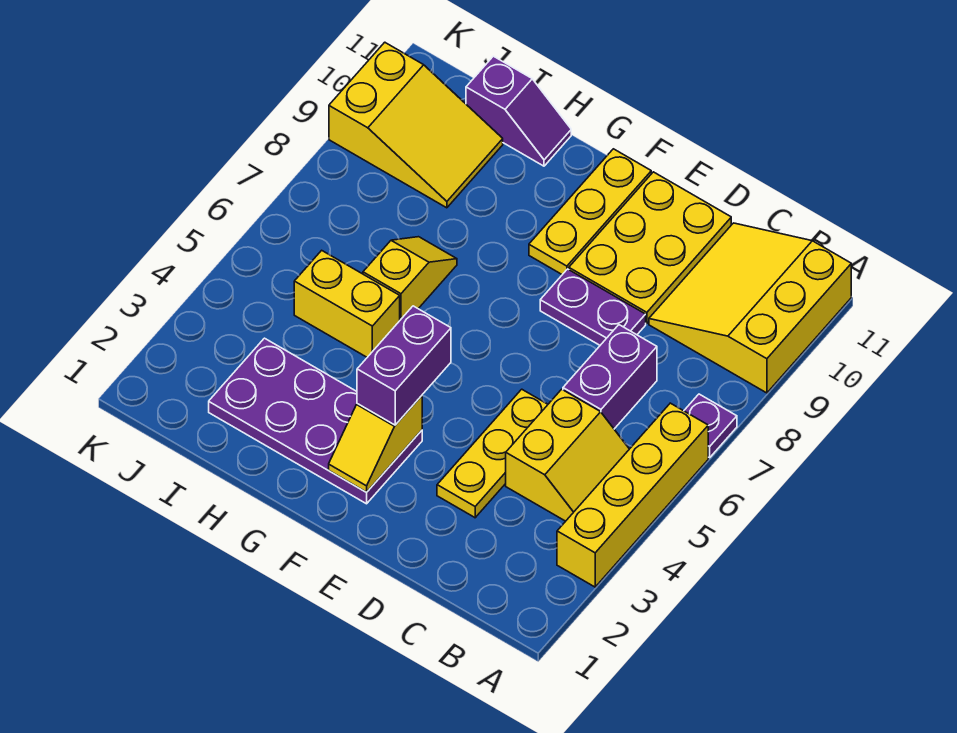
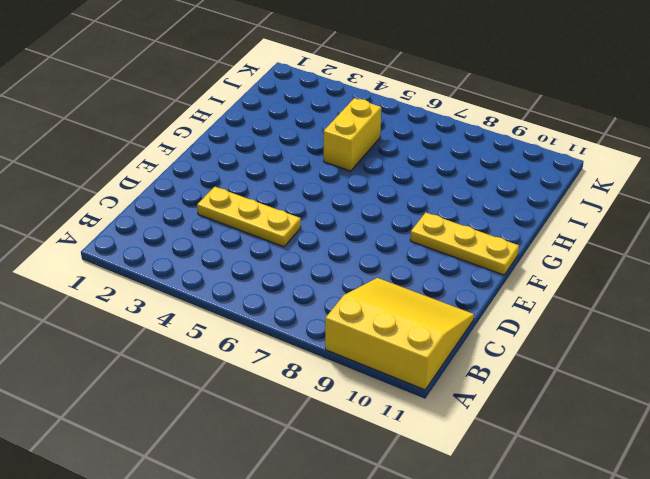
none -> yellow brick A3:A6 level 1
none -> purple plate A7 level 1
none -> yellow slope B4:C5 level 1 top C

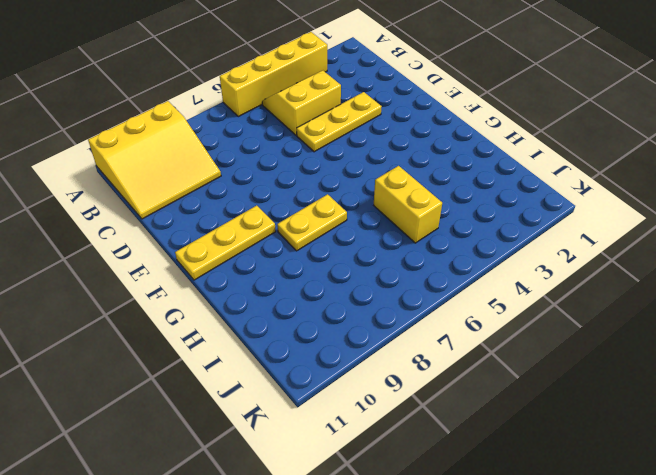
yellow plate G7:G8 level 1 -> none
none -> purple plate A7 level 1
none -> purple brick C6:C7 level 1
none -> purple plate D8:E8 level 1

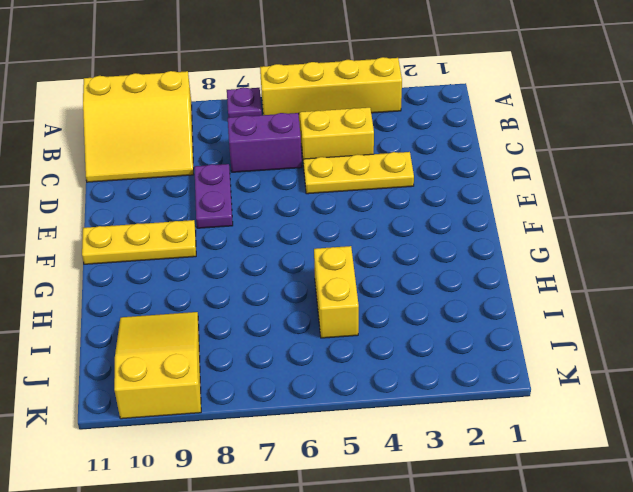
none -> yellow plate D9:E11 level 1
none -> purple plate F2:I3 level 1
none -> yellow slope H6:H7 level 1 top 6

